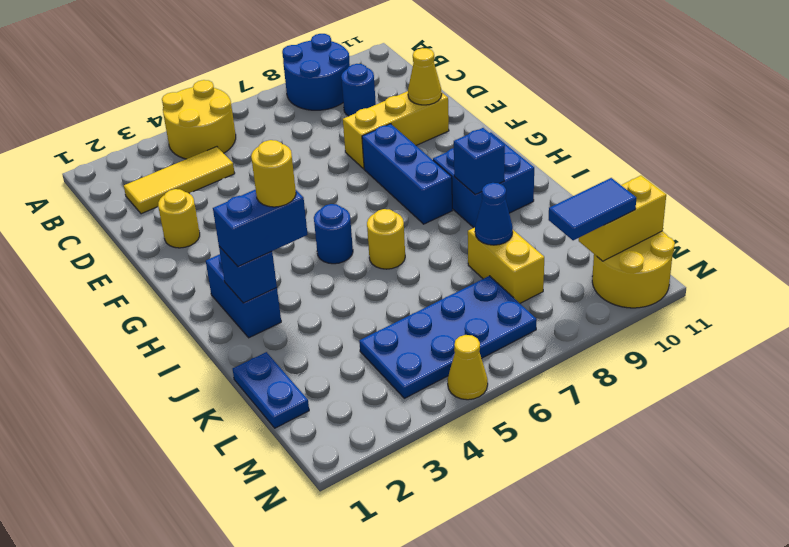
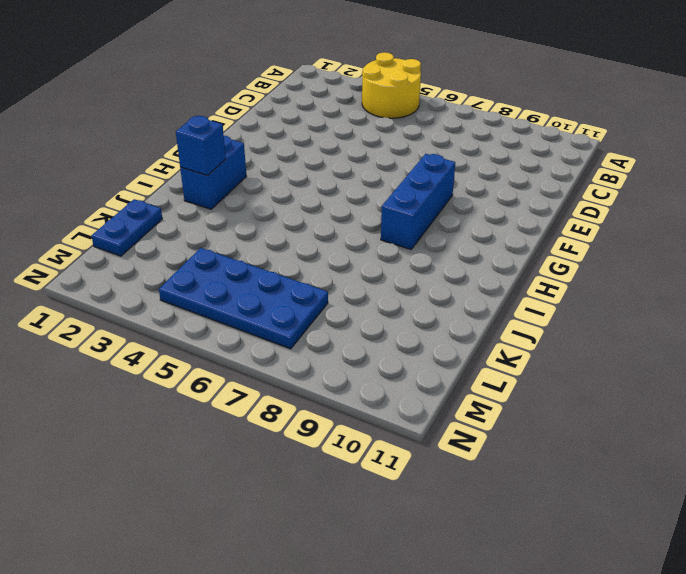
none -> blue round brick A8:B9 level 1
none -> yellow tile C2:C4 level 1
none -> blue round brick C9 level 1

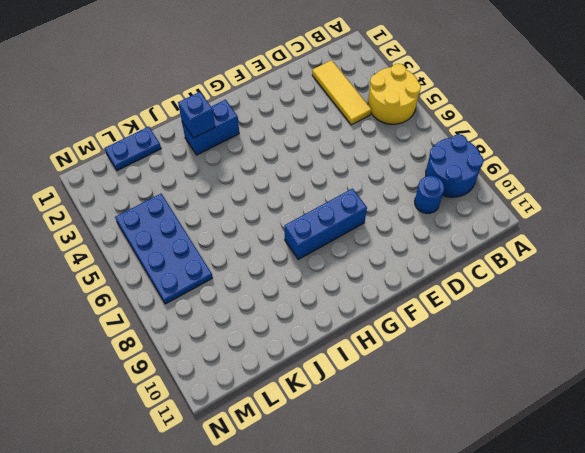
none -> yellow round brick E2 level 1
none -> yellow brick E8:E10 level 1
none -> blue round brick H5 level 1

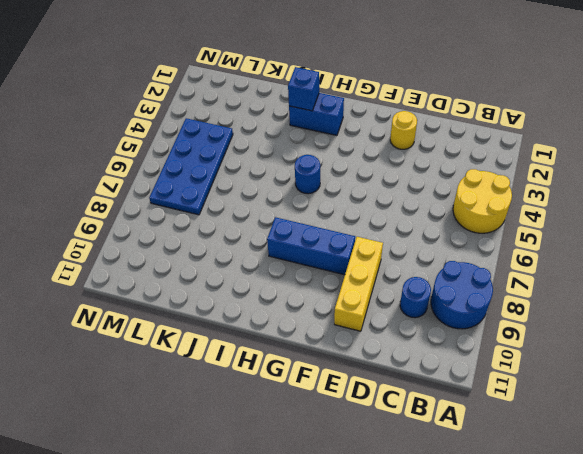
none -> yellow tile C2:C4 level 1
none -> blue brick H9:I10 level 1
none -> yellow round brick I6 level 1

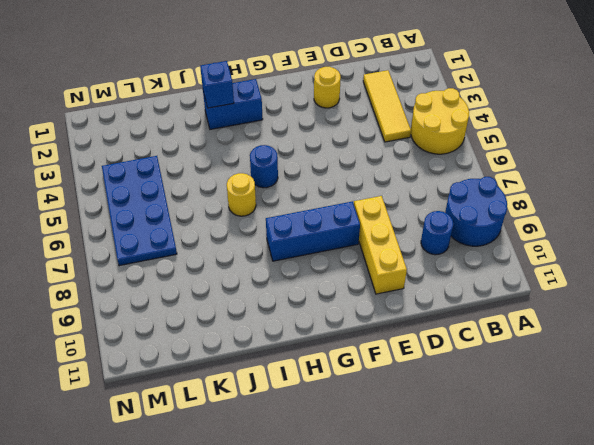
none -> blue brick H9:I10 level 1
none -> blue plate K1:L1 level 1
none -> yellow brick K8:L8 level 1

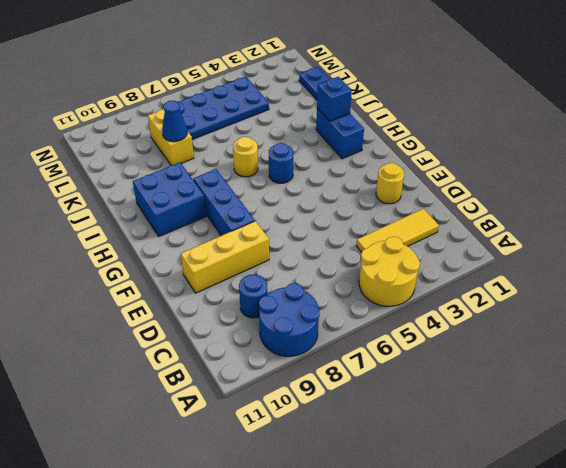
none -> yellow round brick M10:N11 level 1
none -> yellow cone N5 level 1
none -> yellow cone E10 level 2

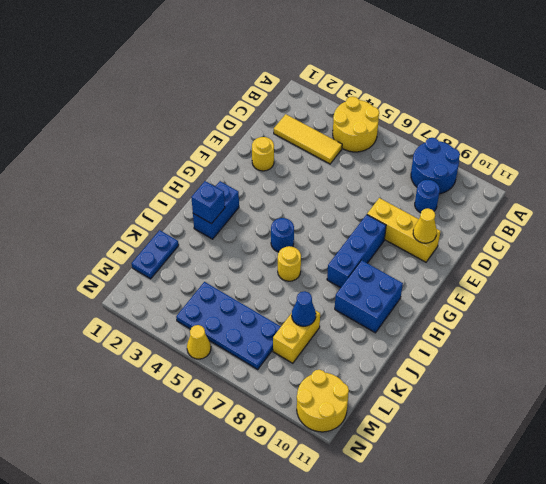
none -> blue brick I9 level 2
none -> yellow brick M10:M11 level 2
none -> blue brick I2:I3 level 3

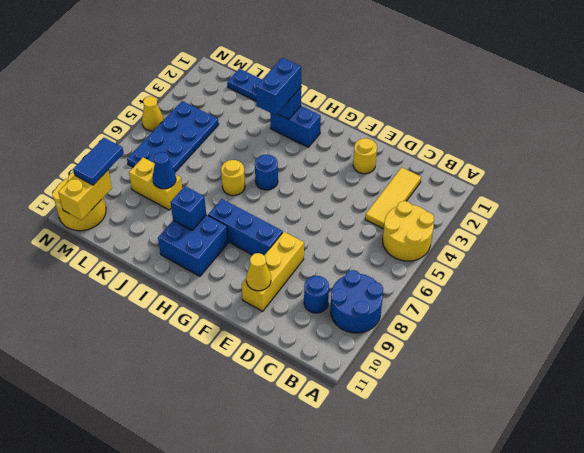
none -> yellow round brick I3 level 4

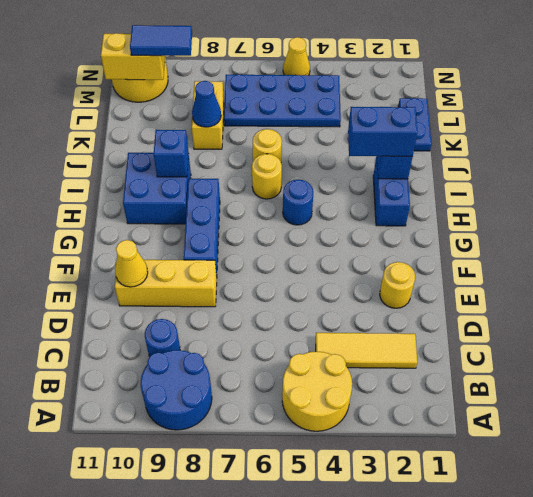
yellow round brick J6 level 1 -> yellow round brick I3 level 4

